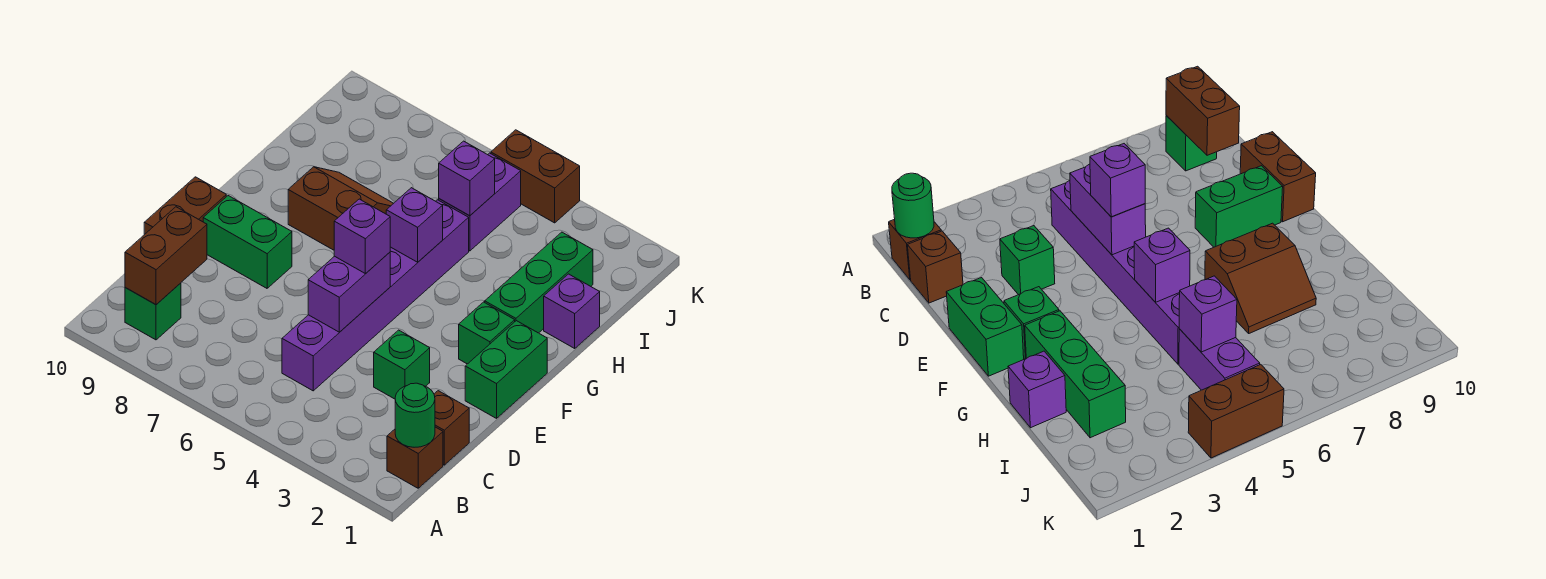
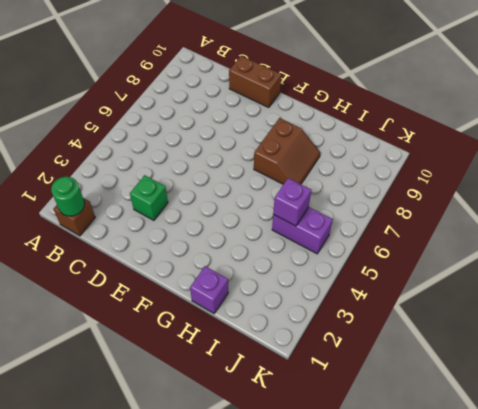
none -> green brick B9 level 1
none -> brown brick C1 level 1
none -> purple brick C5:H5 level 1

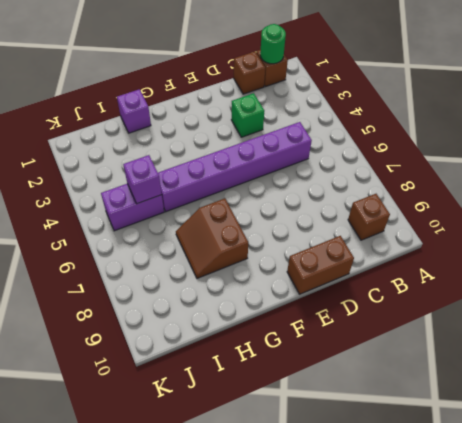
brown brick B9 level 1 -> green brick B9 level 1
none -> green brick E1:F1 level 1
none -> green brick E8:E9 level 1
none -> green brick F2 level 1

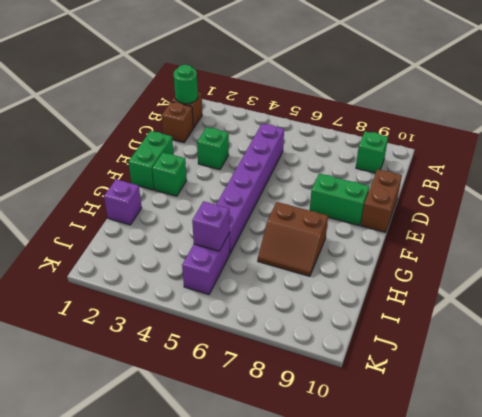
none -> green brick G2:I2 level 1
none -> brown brick K4:K5 level 1
none -> brown brick B9:C9 level 2

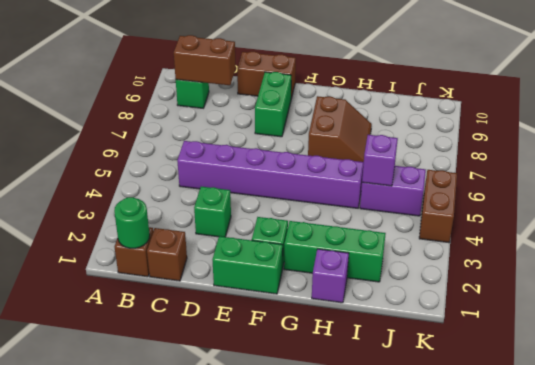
none -> purple brick D5:E5 level 2
none -> purple brick G5 level 2
none -> purple brick E5 level 3

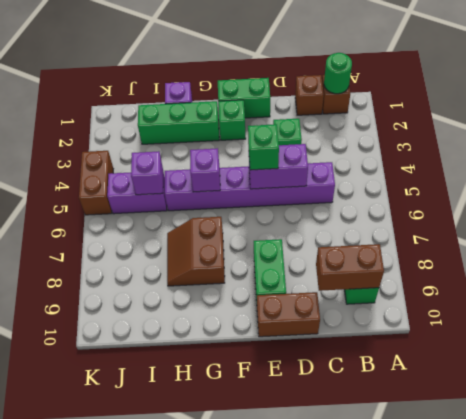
green brick E5 level 3 -> purple brick E5 level 3

